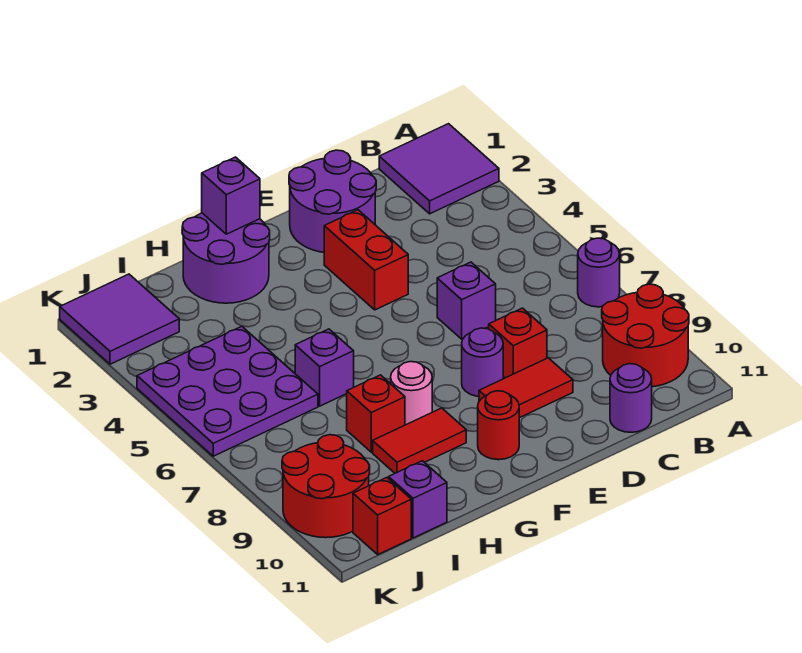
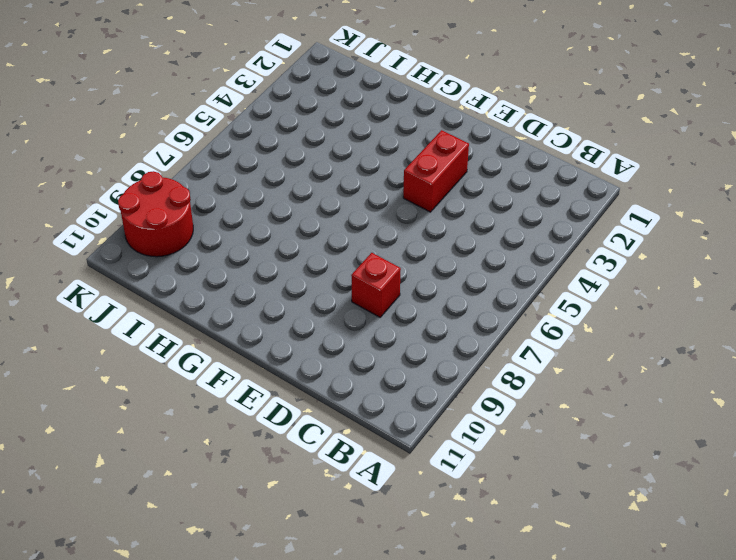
none -> purple tile A1:B2 level 1
none -> purple round brick A7 level 1
none -> red round brick A9:B10 level 1

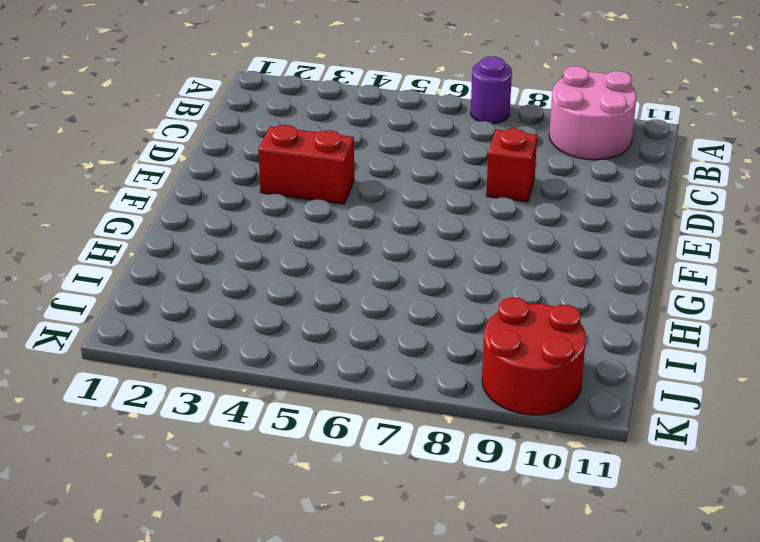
pink round brick A9:B10 level 1 -> red round brick A9:B10 level 1
none -> purple tile A1:B2 level 1
none -> purple round brick C11 level 1
none -> purple round brick D1:E2 level 1

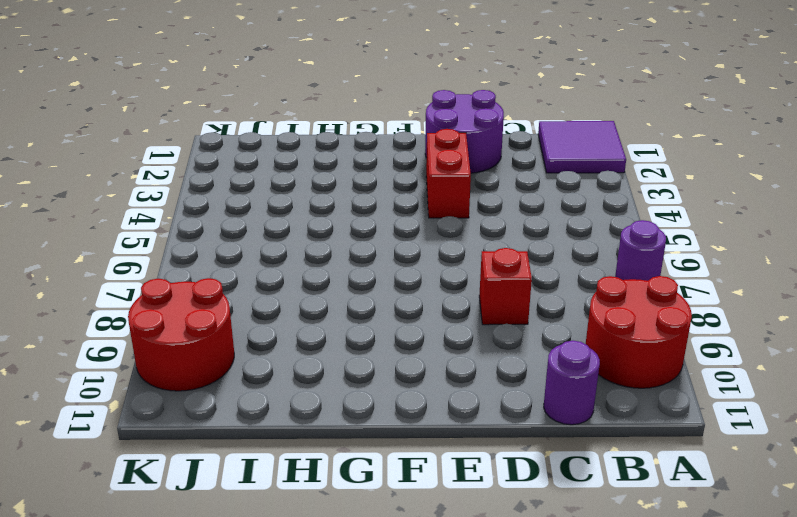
none -> purple brick D6 level 1
none -> red tile D9:E9 level 1
none -> purple round brick E8 level 1

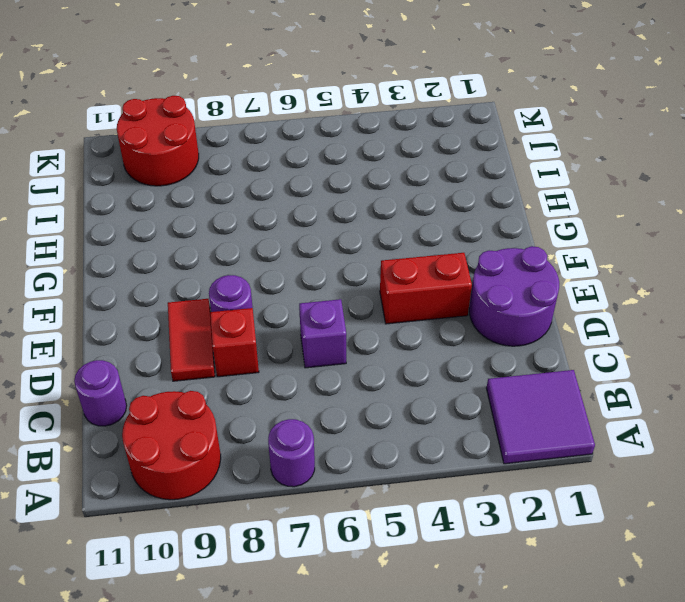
none -> red round brick F10 level 1
none -> purple round brick G1:H2 level 1
none -> pink round brick G8 level 1

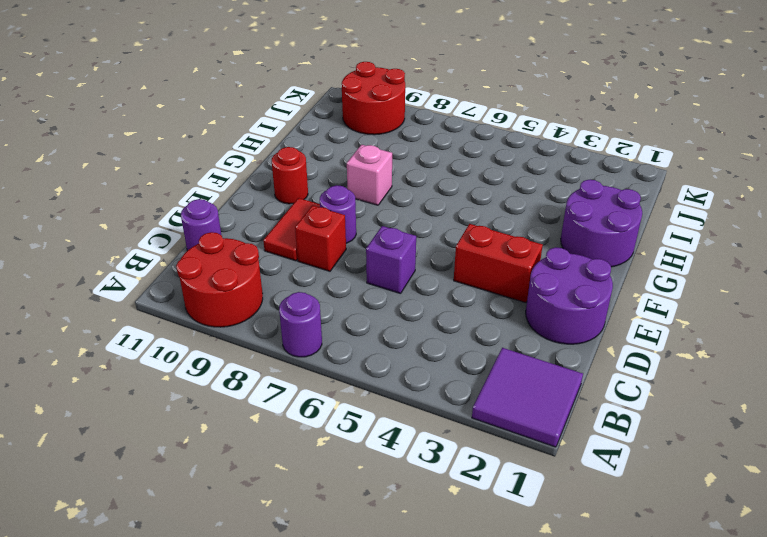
pink brick G8 level 1 -> pink round brick G8 level 1
none -> red tile G9:H9 level 1
none -> purple brick H6 level 1
none -> red brick H8 level 1

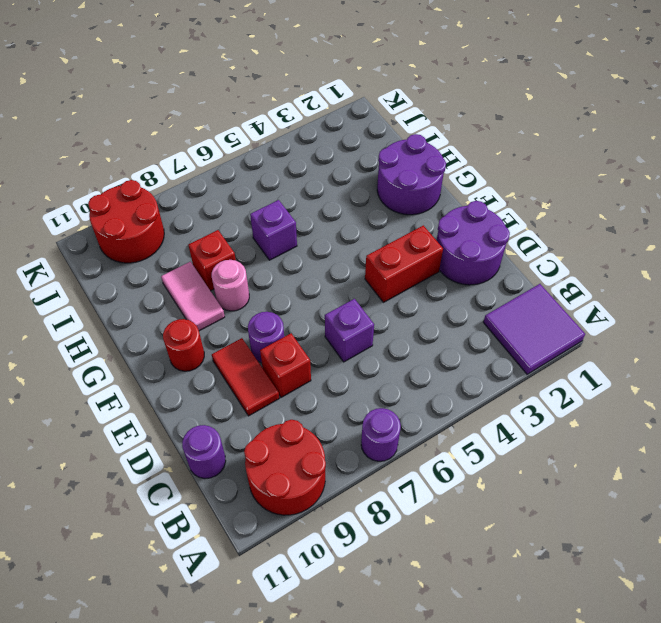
pink tile G9:H9 level 1 -> red tile G9:H9 level 1
none -> purple plate I4:K6 level 1
none -> purple brick I11 level 1
none -> purple tile J1:K2 level 1

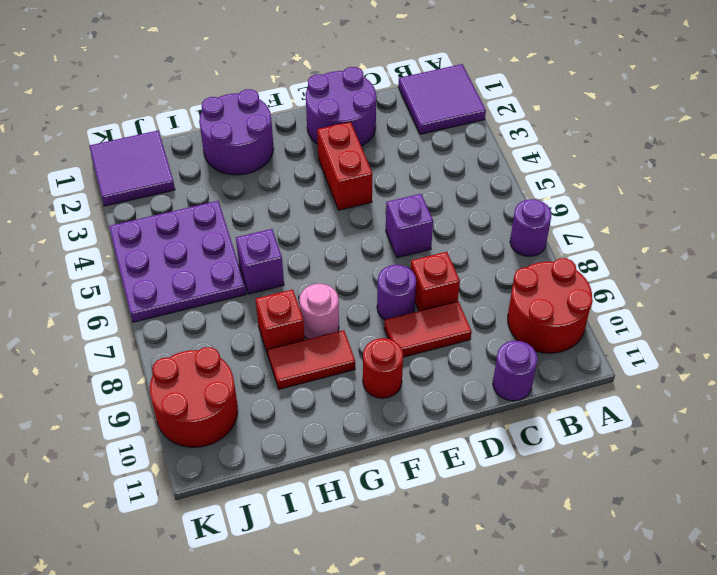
none -> purple brick I11 level 1
none -> red brick J11 level 1
none -> purple brick G1 level 2

